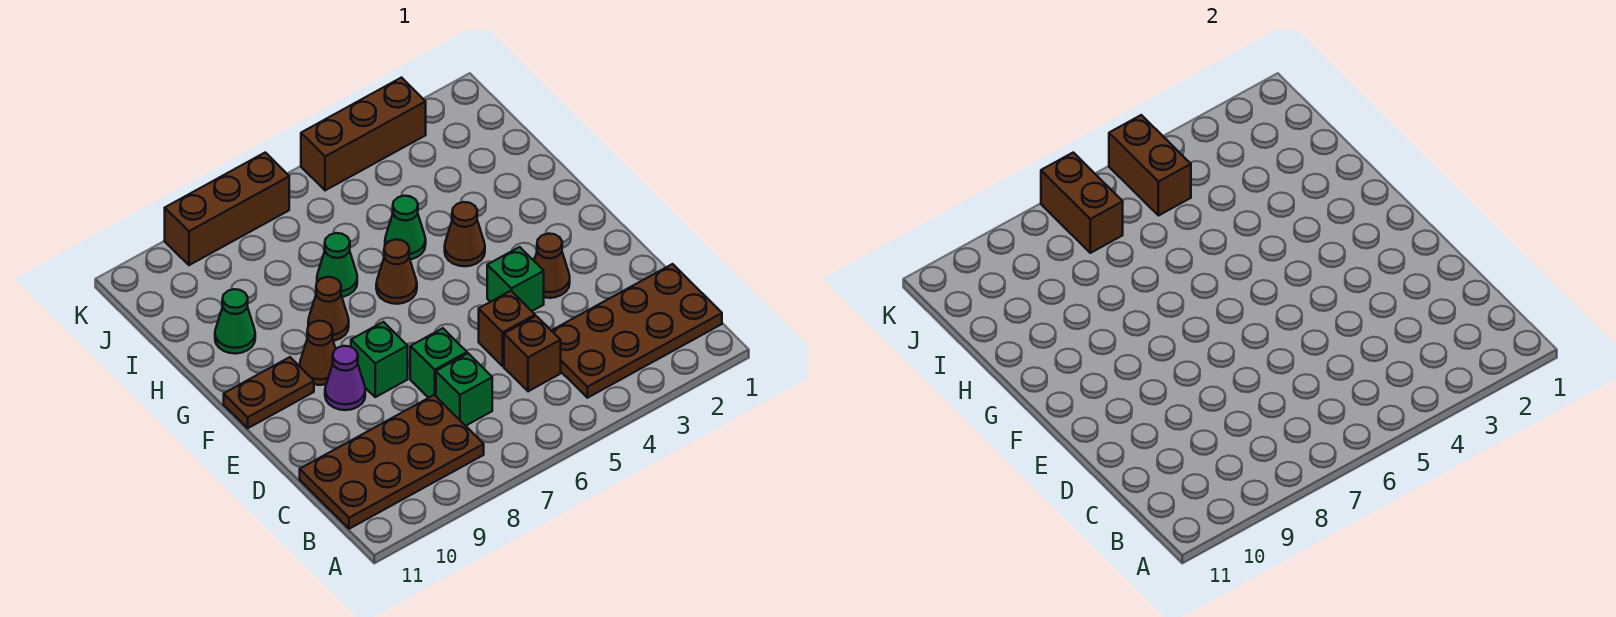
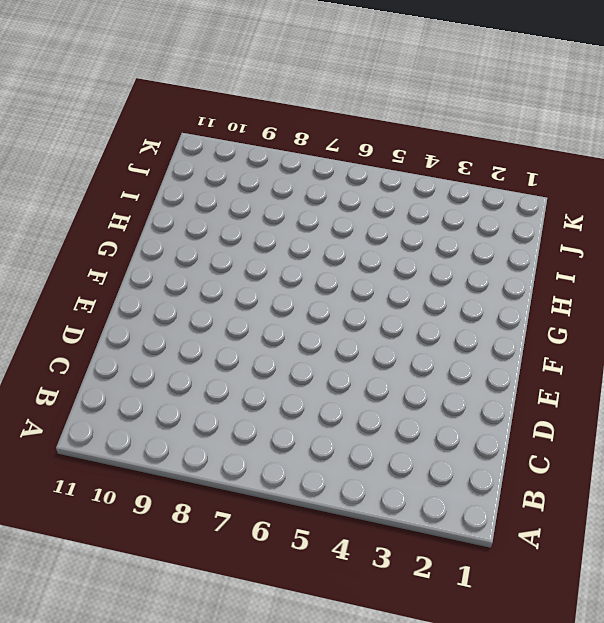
none -> brown plate B1:C4 level 1
none -> brown plate B8:C11 level 1
none -> brown brick C5 level 1

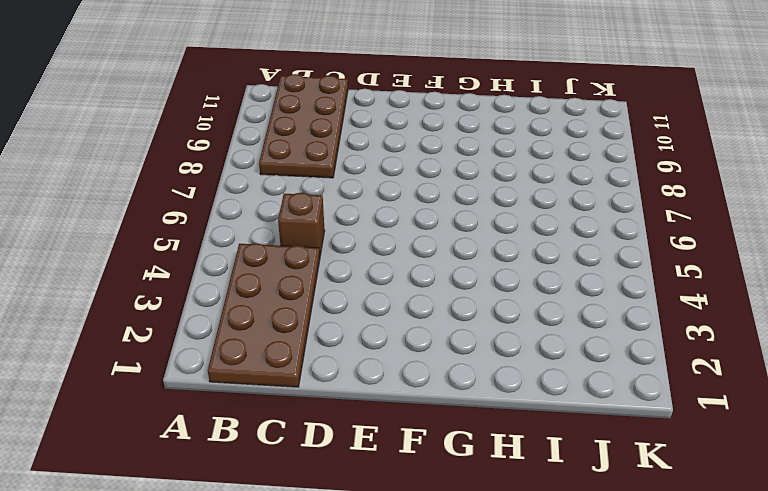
none -> green brick C7 level 1
none -> brown brick D5 level 1
none -> green brick D7 level 1

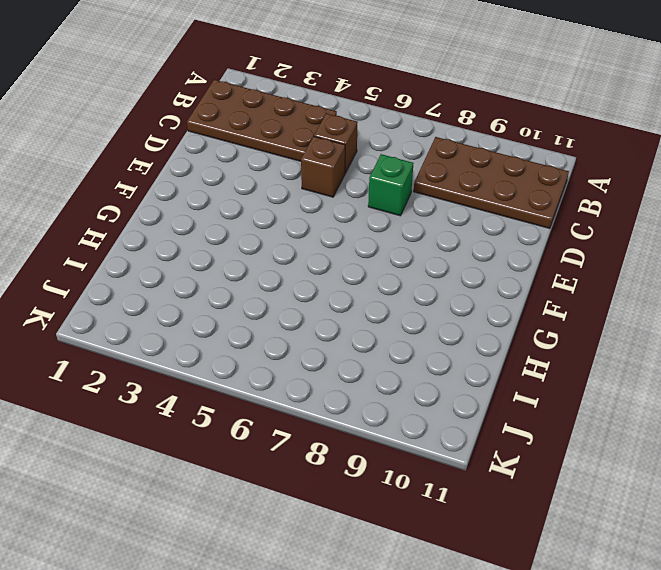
none -> green brick C7 level 1
none -> brown cone E3 level 1
none -> green brick E4 level 1

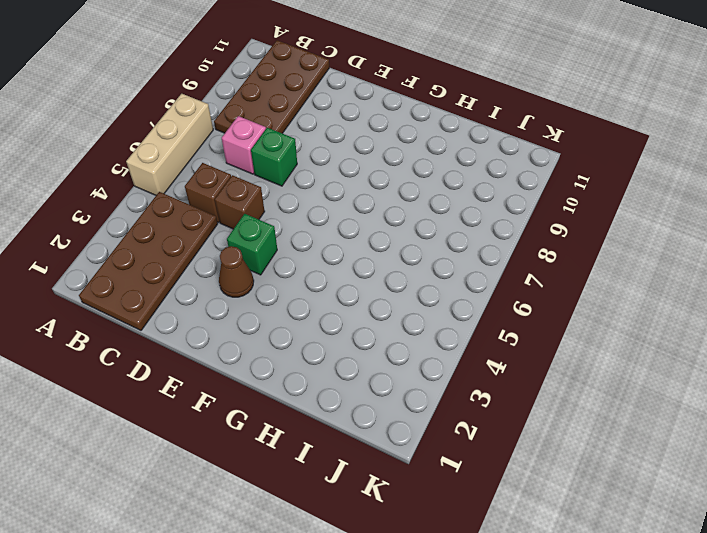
tan brick A5:A7 level 1 -> none
pink brick C7 level 1 -> green brick C7 level 1
none -> green brick E8 level 1
none -> purple cone E9 level 1
none -> brown cone F9 level 1

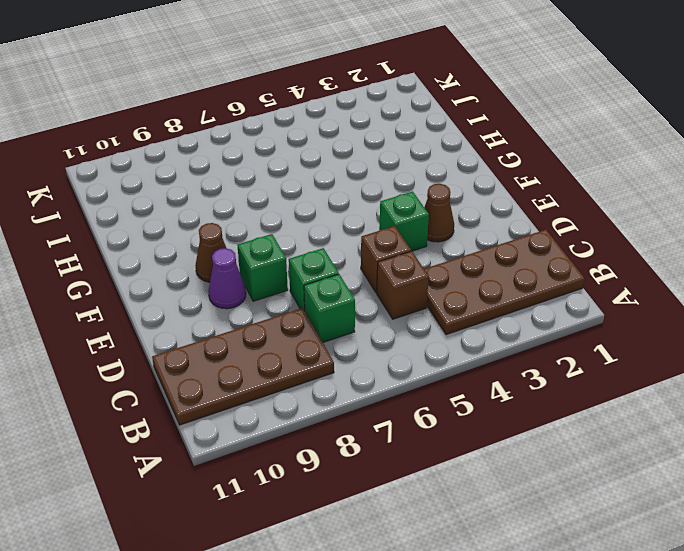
none -> brown plate F10:F11 level 1
none -> brown cone G4 level 1
none -> brown cone G6 level 1

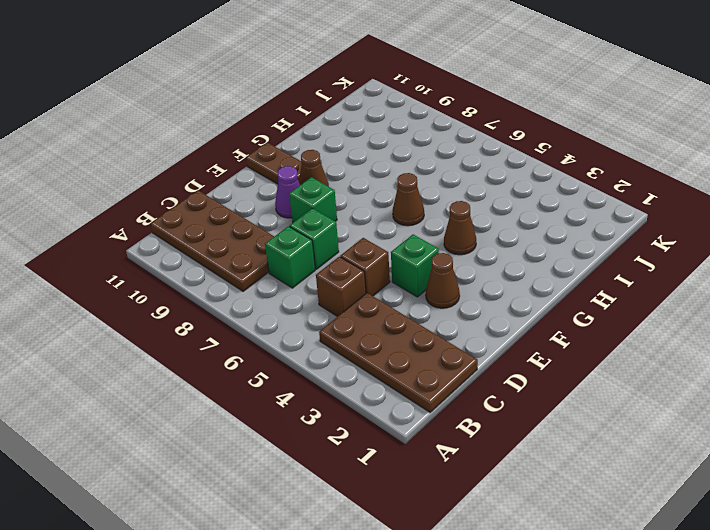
none -> brown cone G8 level 1
none -> green cone H5 level 1
none -> green cone H7 level 1

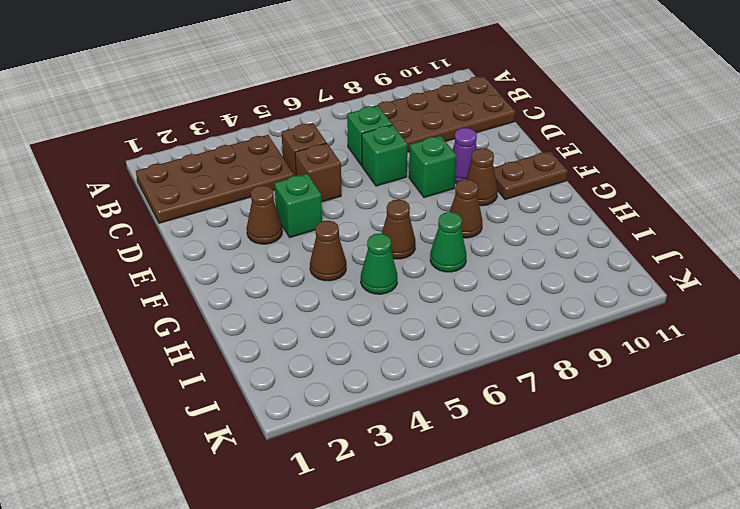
none -> green cone H10 level 1
none -> brown brick K3:K5 level 1
none -> brown brick K7:K9 level 1

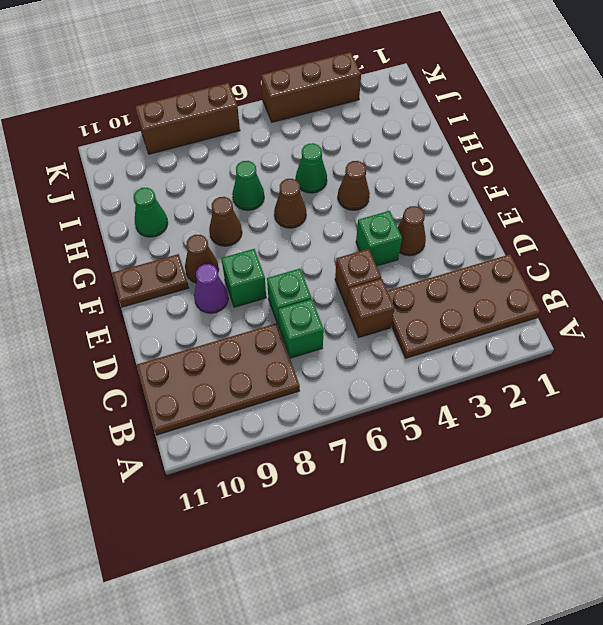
none -> brown brick J5:K5 level 2
none -> brown brick J7:K7 level 2

